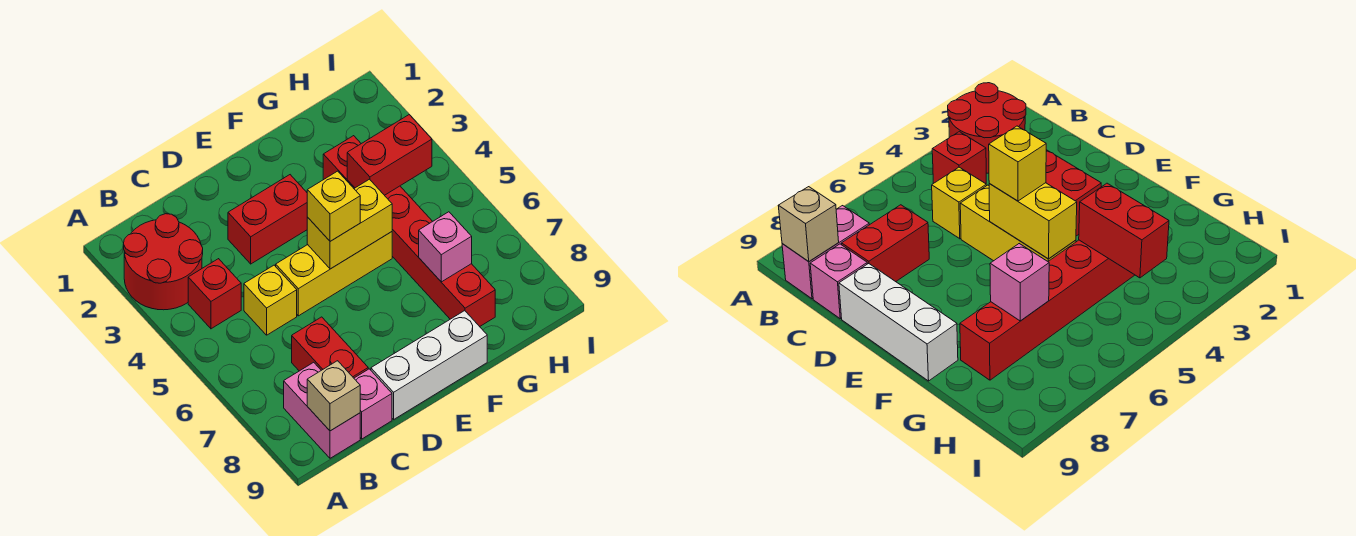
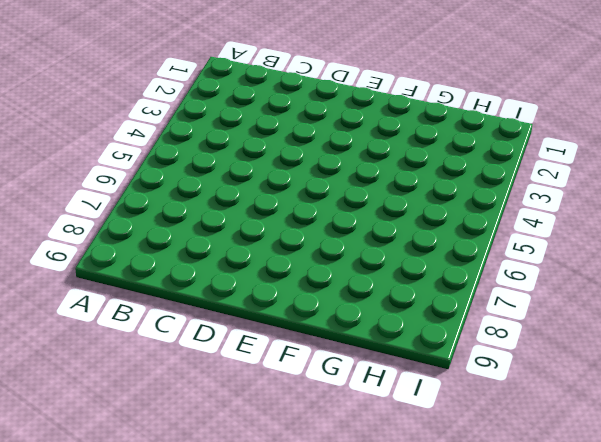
none -> red round brick A2:B3 level 1
none -> red brick B4 level 1
none -> pink brick B8:B9 level 1

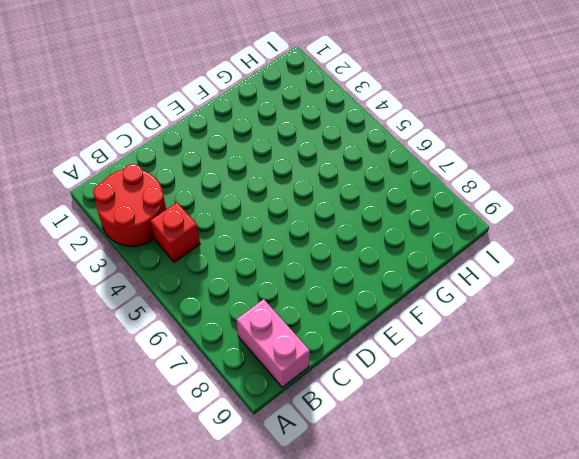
none -> yellow brick C5 level 1
none -> red brick C7:C8 level 1
none -> pink brick C9 level 1

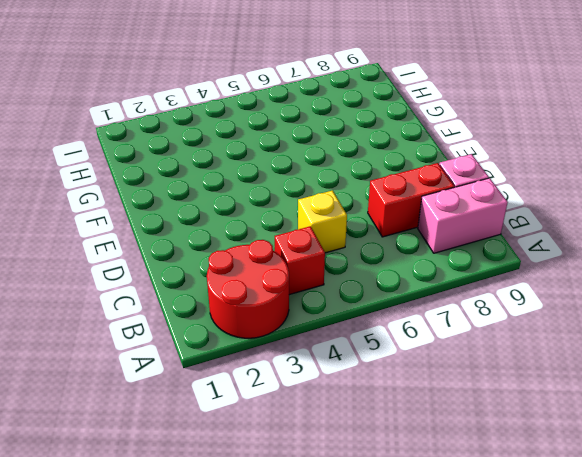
none -> red brick D3:E3 level 1
none -> yellow brick D5:F5 level 1
none -> white brick D9:F9 level 1

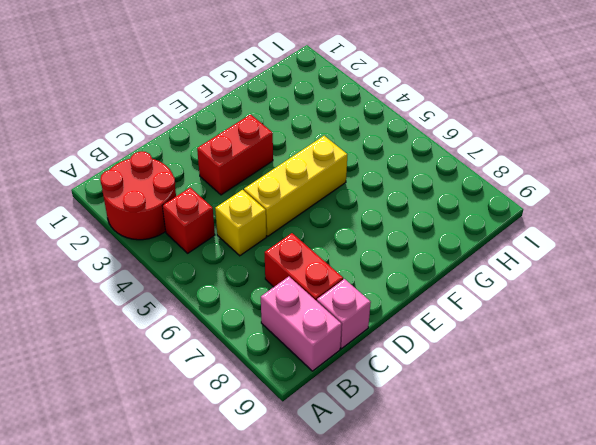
none -> white brick D9:F9 level 1
none -> red brick G3:G8 level 1
none -> tan brick B9 level 2

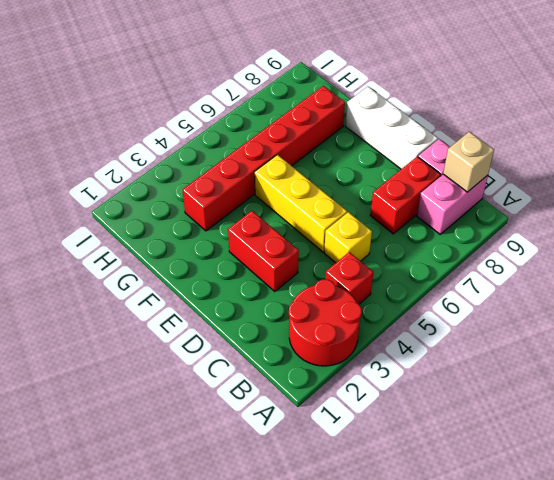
none -> yellow brick E5:F5 level 2
none -> red brick G4:H4 level 2
none -> pink brick G7 level 2

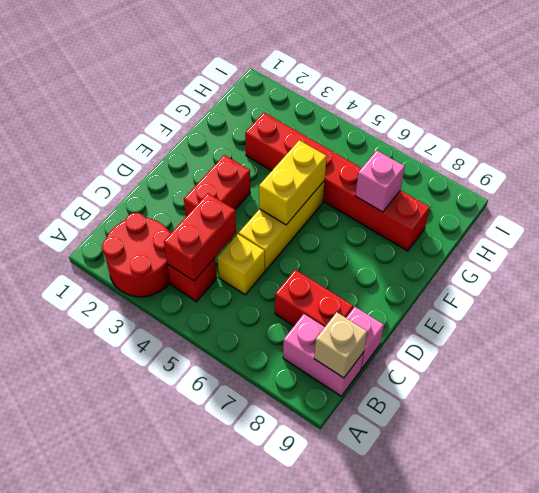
red brick B4:C4 level 2 -> red brick G4:H4 level 2
none -> white brick D9:F9 level 1
none -> yellow brick E5 level 3

